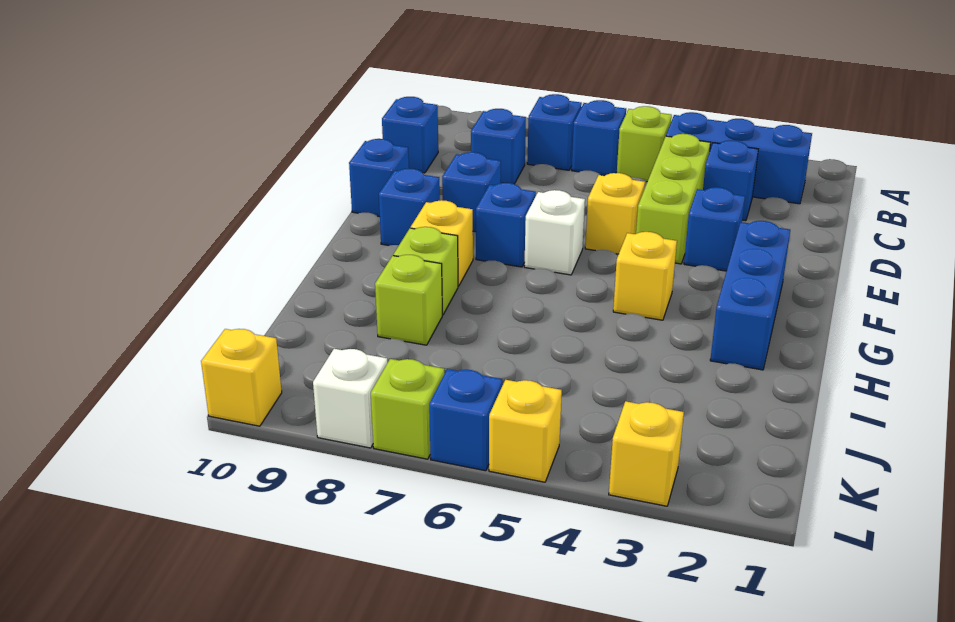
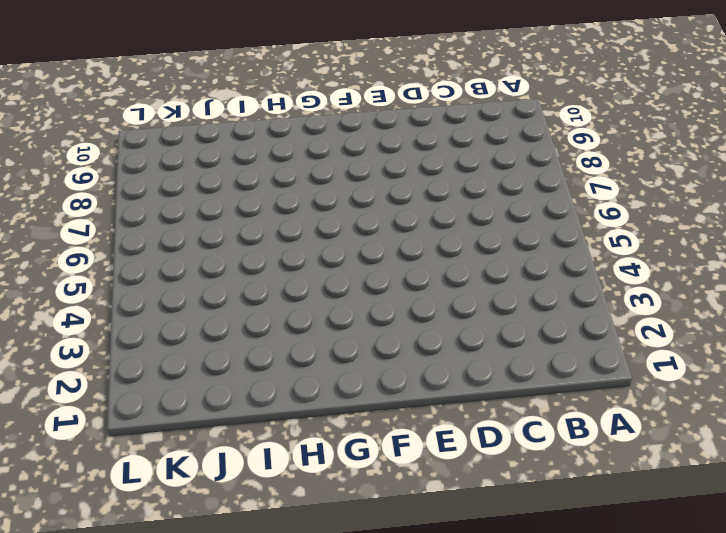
none -> blue brick B2:B4 level 1
none -> lime brick B5 level 1
none -> blue brick B6 level 1

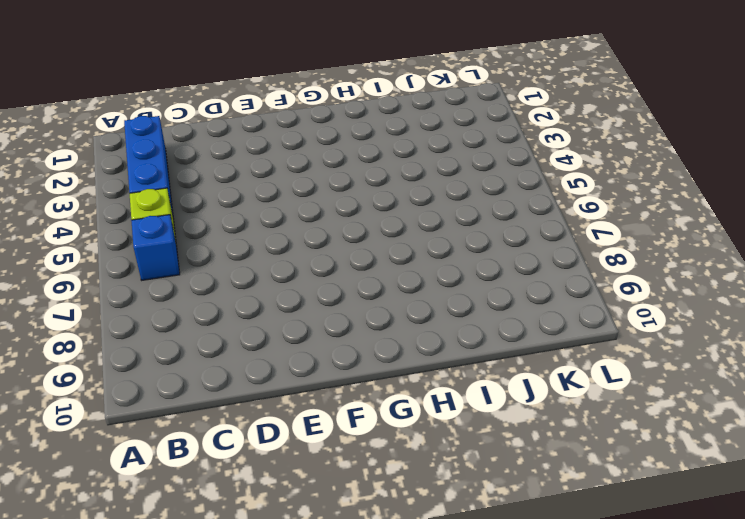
none -> blue brick B7 level 1
none -> blue brick C3 level 1
none -> lime brick C4:E4 level 1

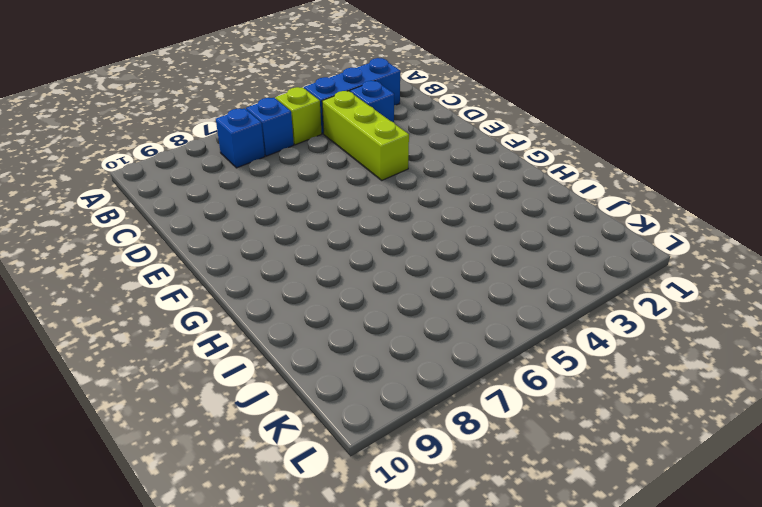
none -> blue brick C8 level 1
none -> blue brick C10 level 1
none -> blue brick E3 level 1

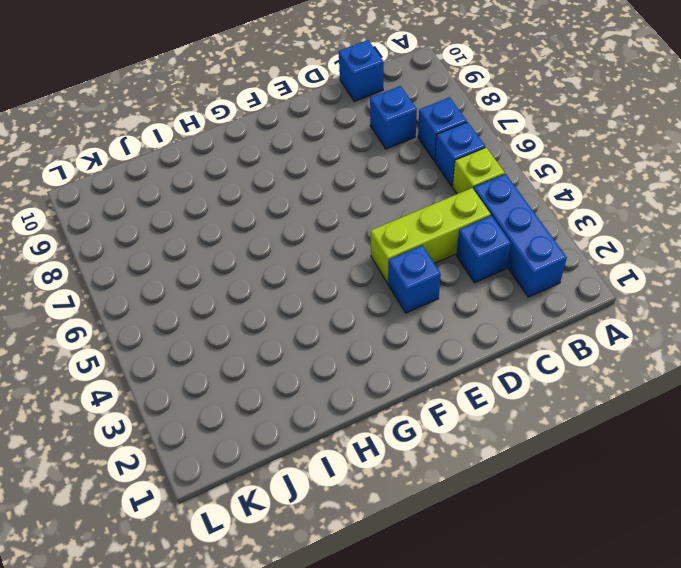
none -> yellow brick E5 level 1
none -> blue brick E8 level 1
none -> blue brick E10 level 1

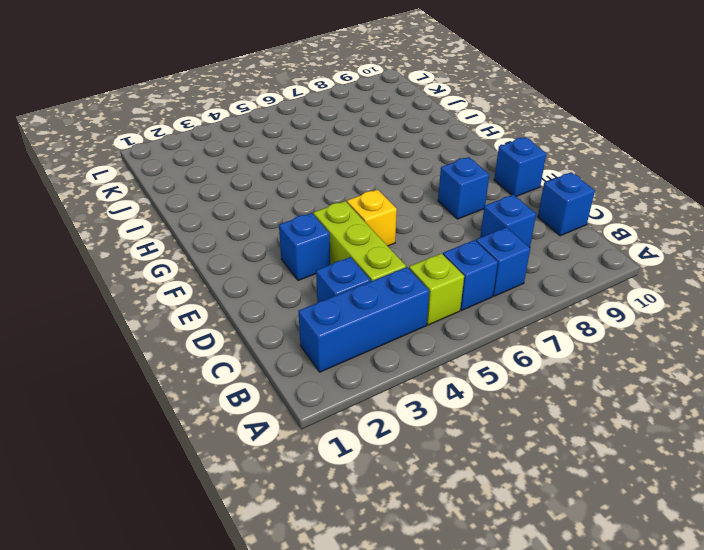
none -> blue brick F2:H2 level 1
none -> white brick F6 level 1
none -> blue brick F7 level 1

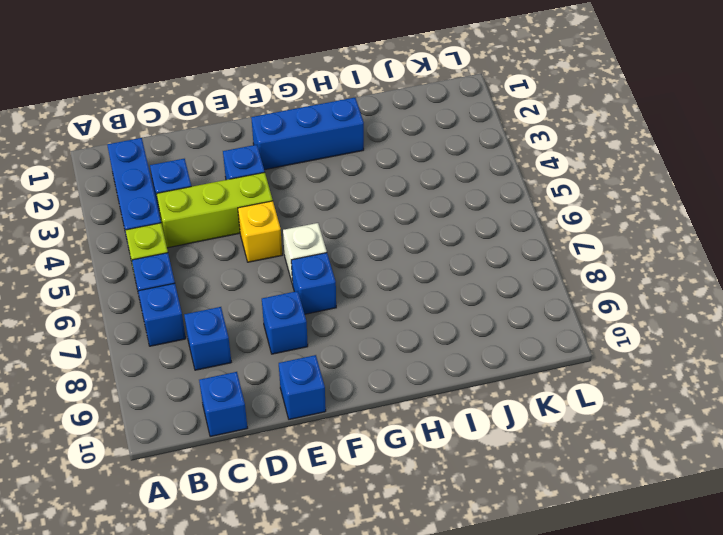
none -> blue brick F9 level 1
none -> yellow brick G4 level 1
none -> yellow brick G8 level 1

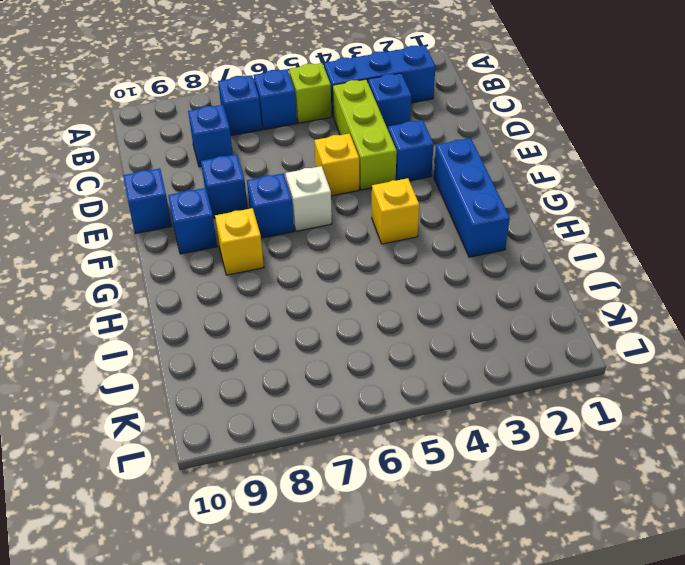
none -> blue brick C10 level 1
none -> lime brick H8 level 1
none -> lime brick I8 level 1

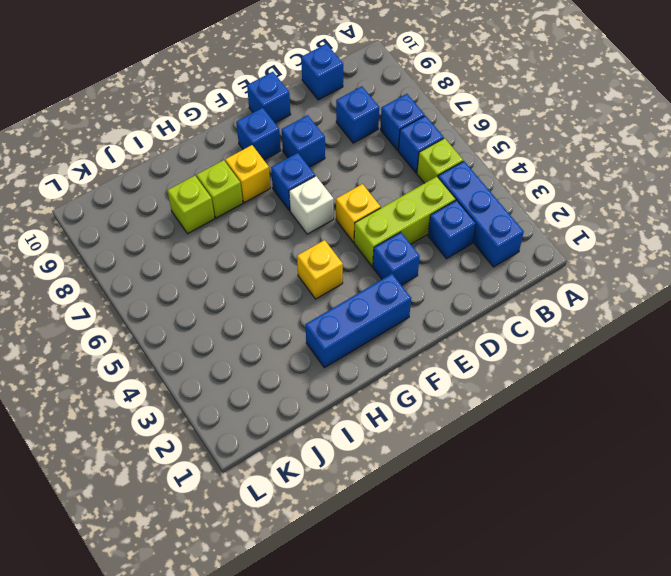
none -> yellow brick L3 level 1
none -> yellow brick L5 level 1
none -> blue brick L6 level 1

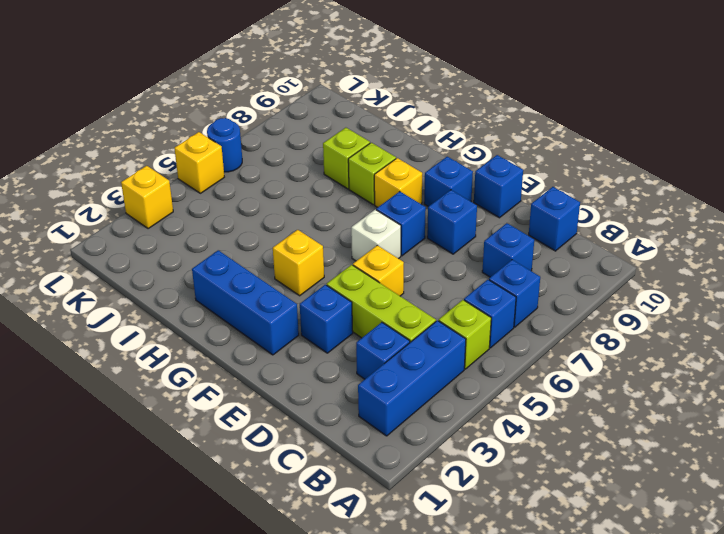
blue round brick L6 level 1 -> blue brick L6 level 1
none -> lime brick L7 level 1
none -> white brick L8 level 1
none -> yellow brick L10 level 1

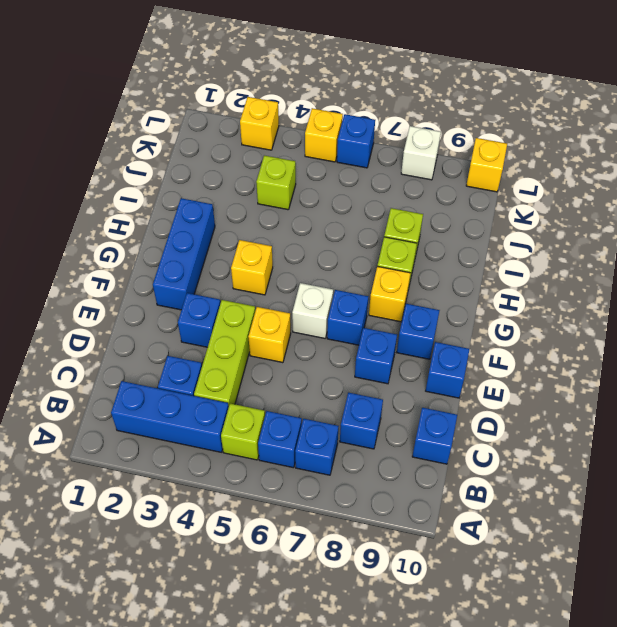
lime brick J4 level 1 -> lime brick L7 level 1

